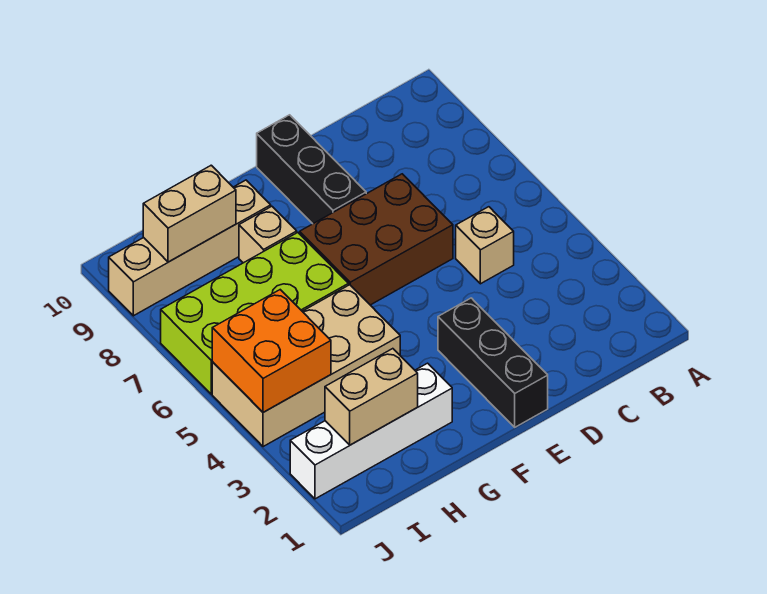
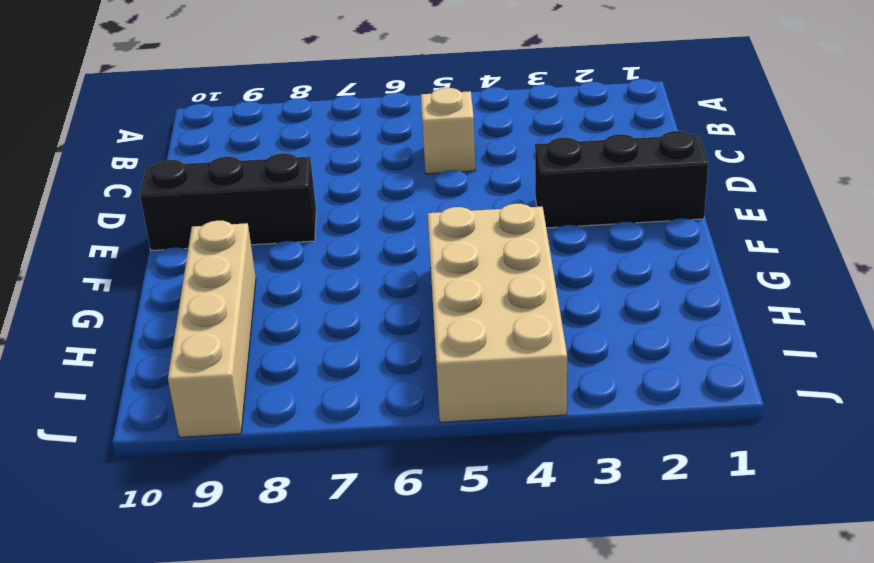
none -> brown brick D6:F7 level 1
none -> white brick G2:J2 level 1
none -> lime brick G6:J7 level 1

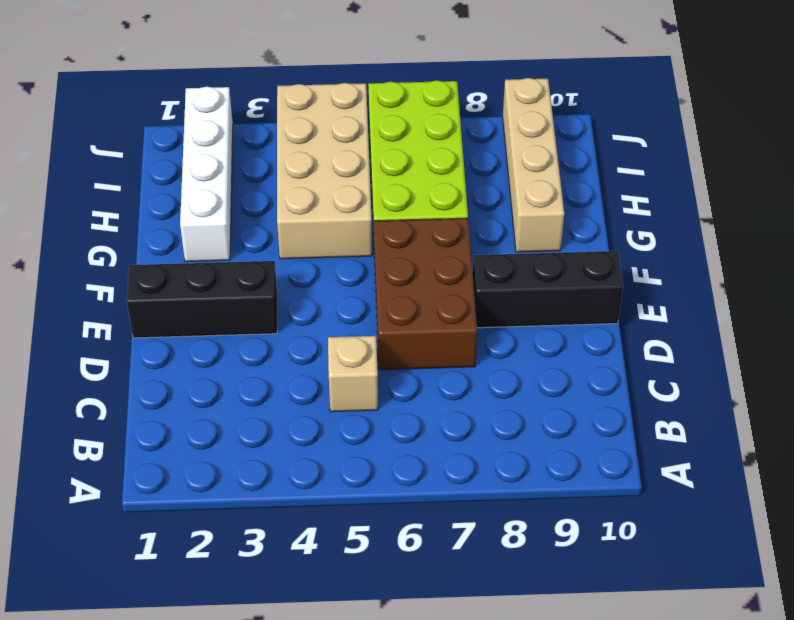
none -> tan brick G8 level 1
none -> tan brick H2:I2 level 2
none -> tan brick H9:I9 level 2

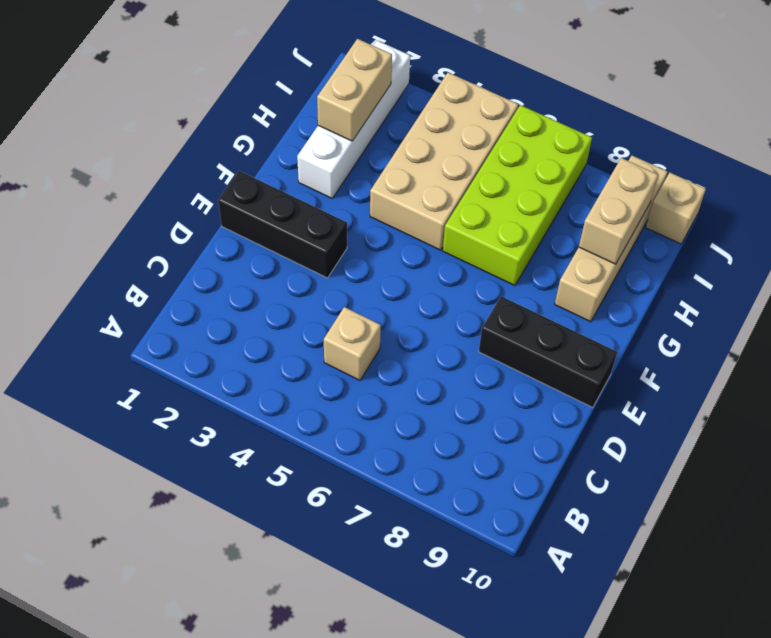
tan brick J10 level 1 -> tan brick G8 level 1
none -> brown brick D6:F7 level 1
none -> orange brick I4:J5 level 2

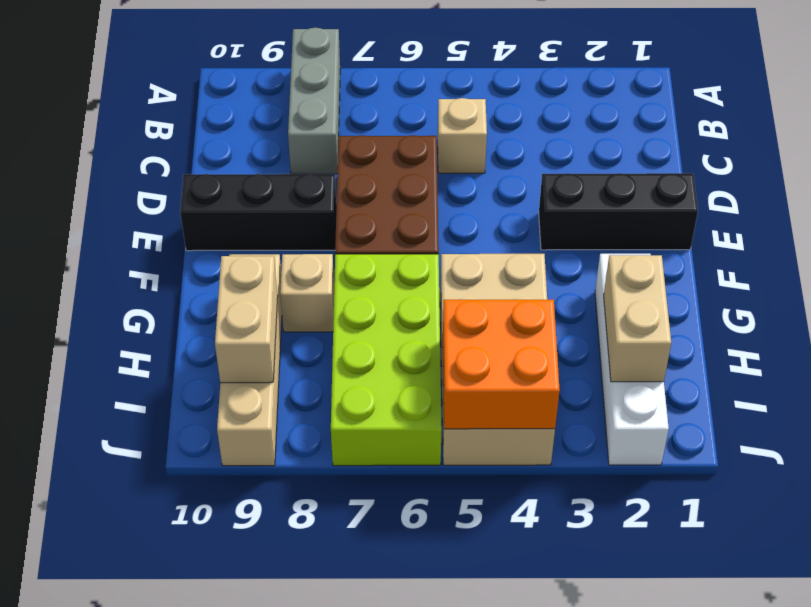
grey brick A8:C8 level 1 -> none

